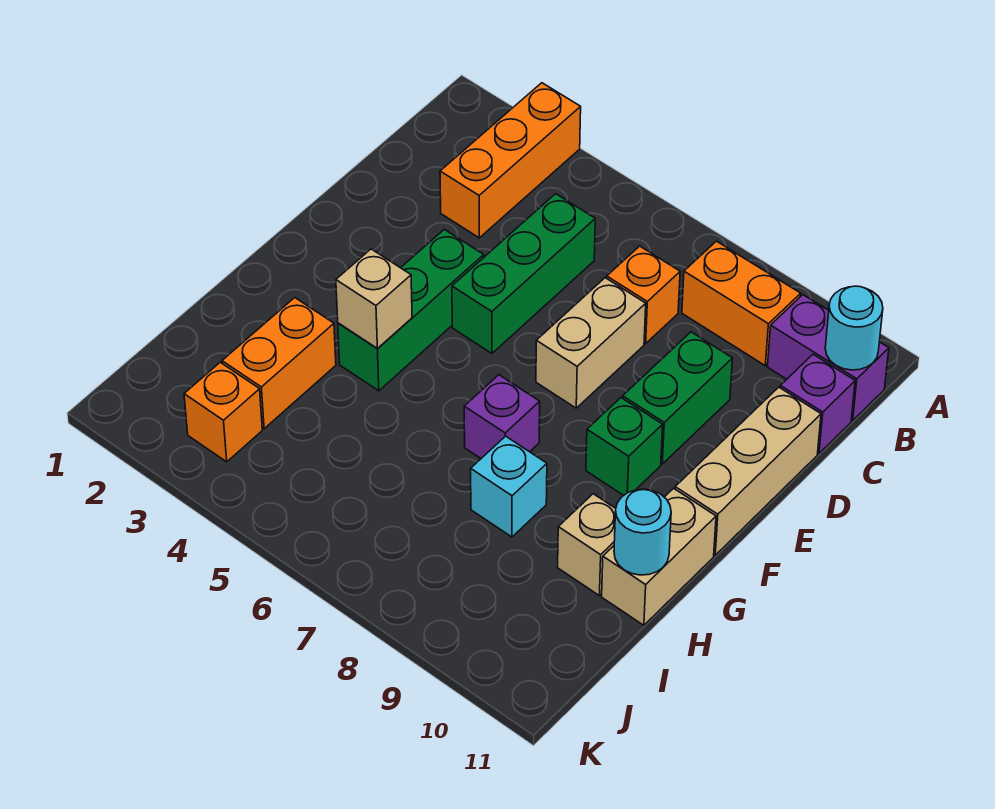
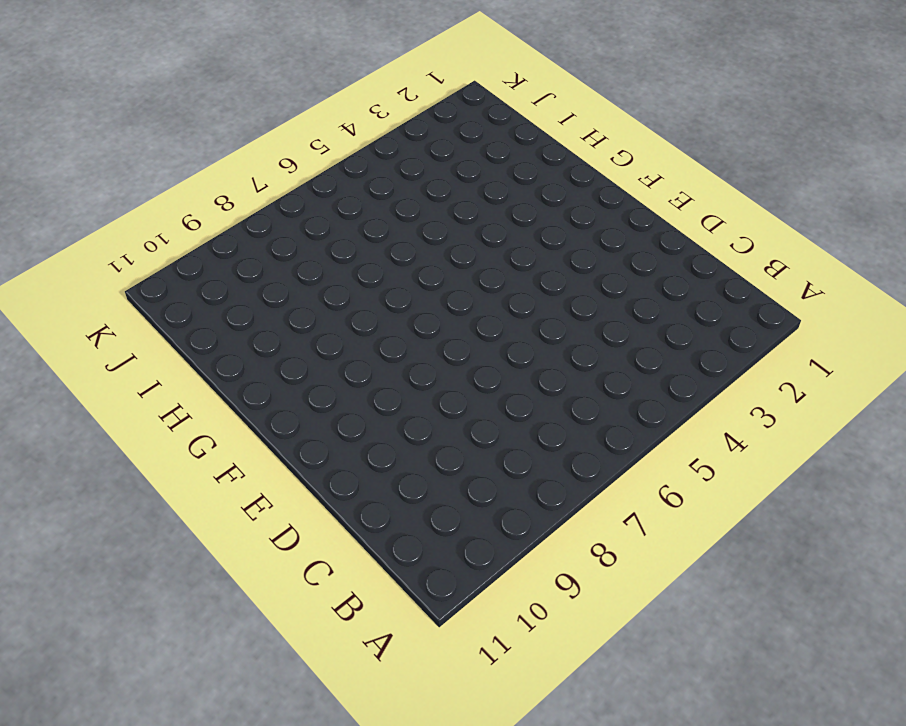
none -> orange brick A3:C3 level 1
none -> orange brick B8:B9 level 1
none -> purple brick B10:B11 level 1

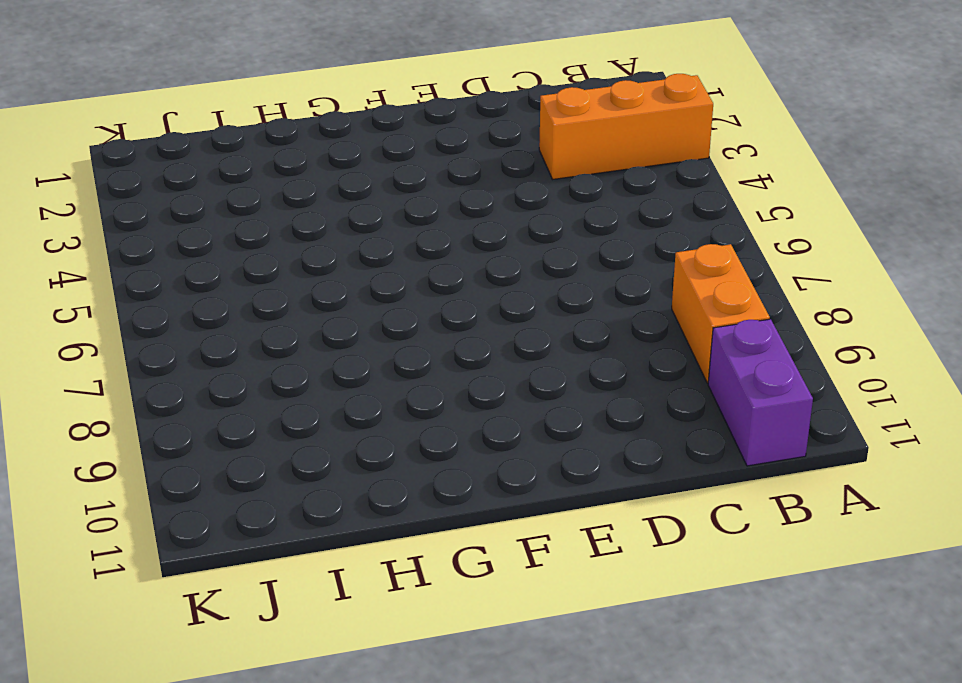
none -> green brick C5:E5 level 1
none -> orange brick C7 level 1
none -> purple brick C11 level 1

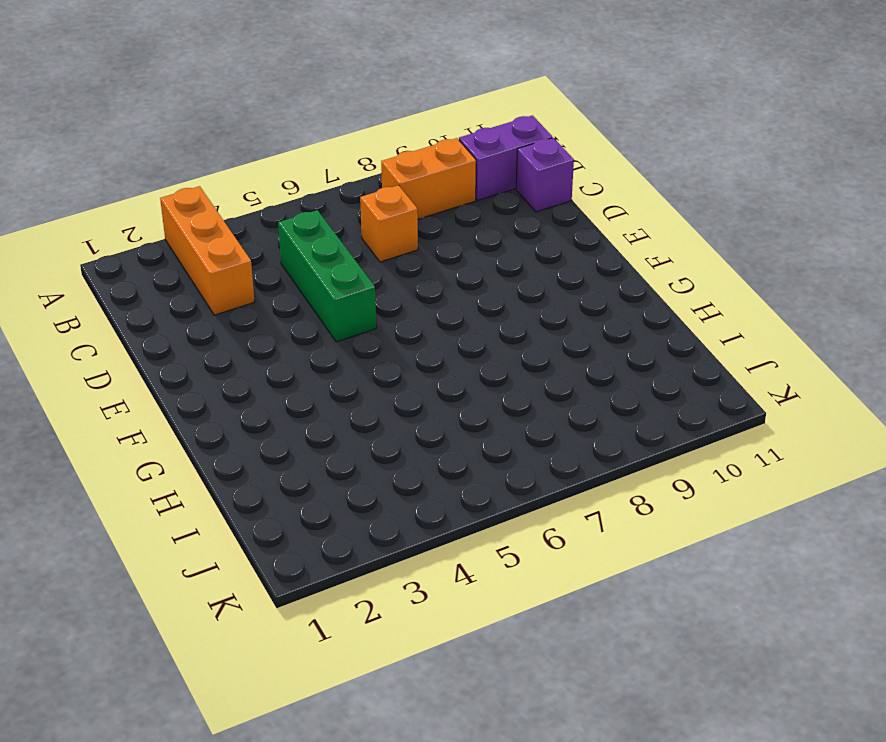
none -> tan brick D7:E7 level 1
none -> green brick D9:E9 level 1
none -> tan brick D11:F11 level 1

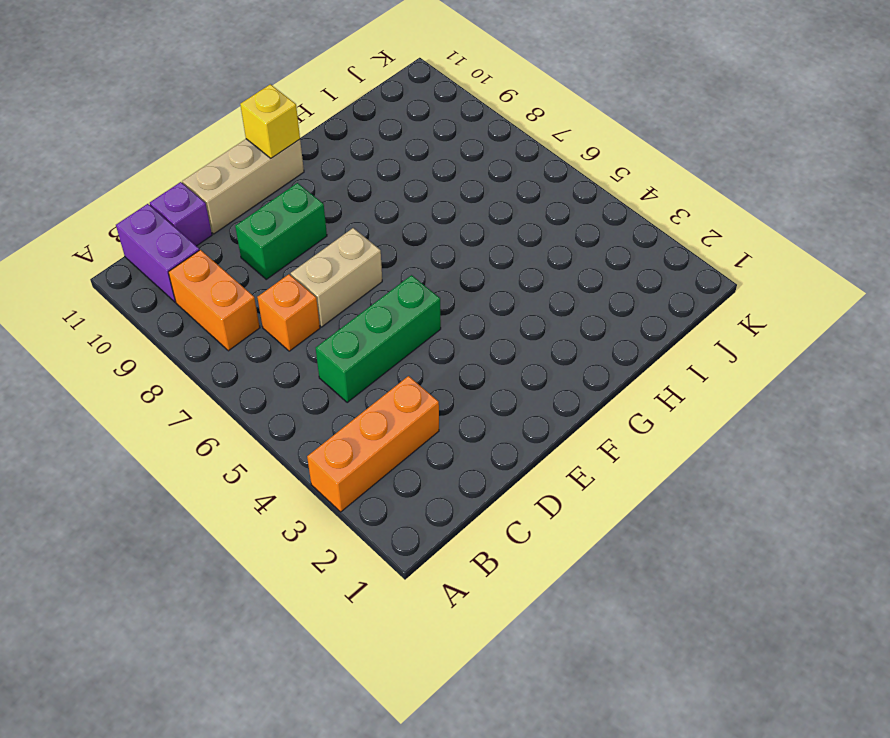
yellow brick F11 level 2 -> none
none -> green brick E4:G4 level 1
none -> green brick F9 level 1
none -> purple brick G7 level 1

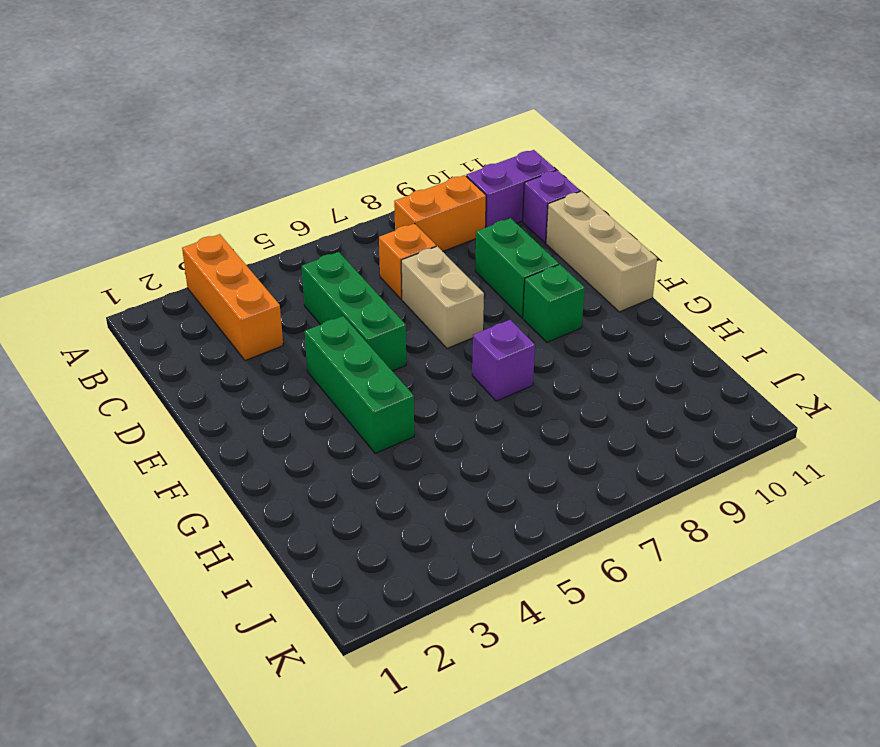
none -> tan brick G11:H11 level 1
none -> orange brick H3:I3 level 1
none -> cyan brick H8 level 1

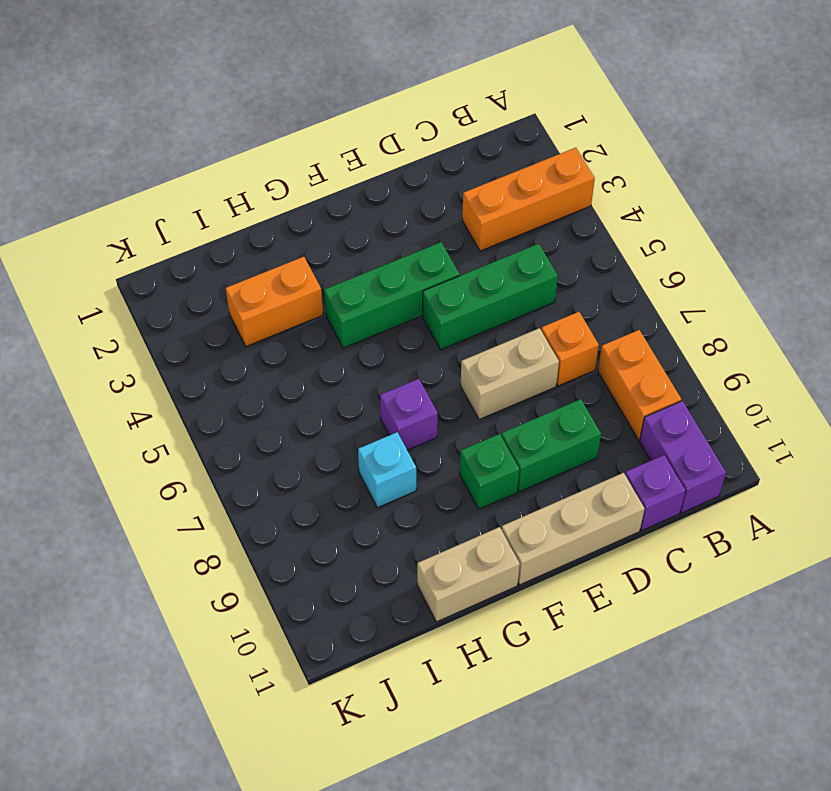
none -> tan brick H10 level 1
none -> orange brick J3 level 1
none -> cyan round brick B11 level 2

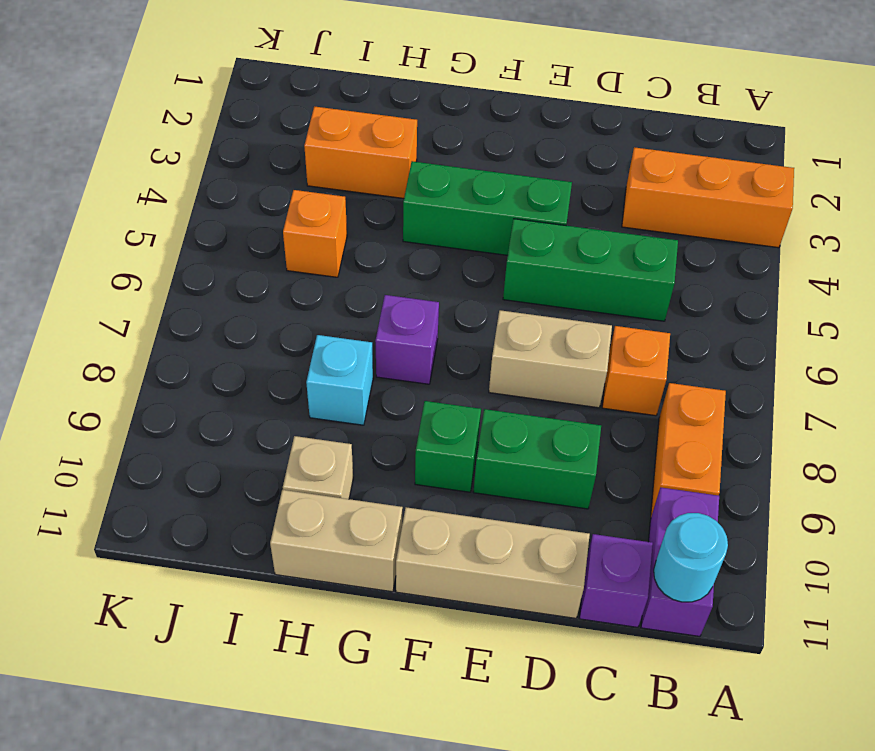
orange brick I5 level 1 -> orange brick J3 level 1
none -> tan brick G4 level 2
none -> cyan round brick H11 level 2

